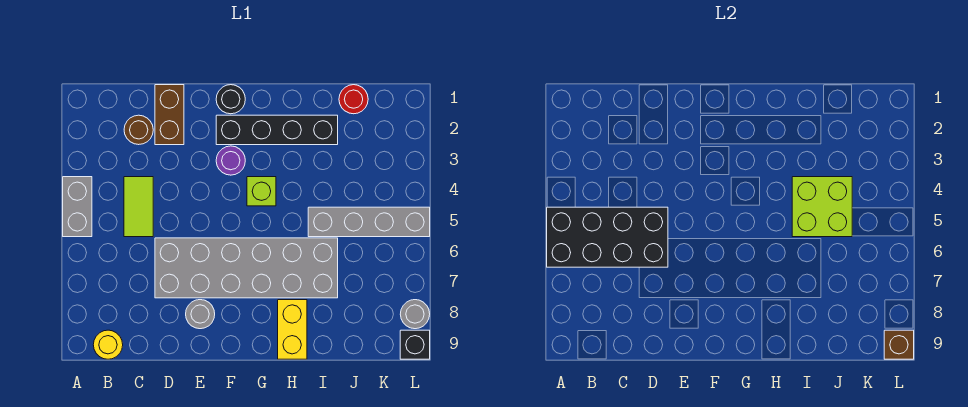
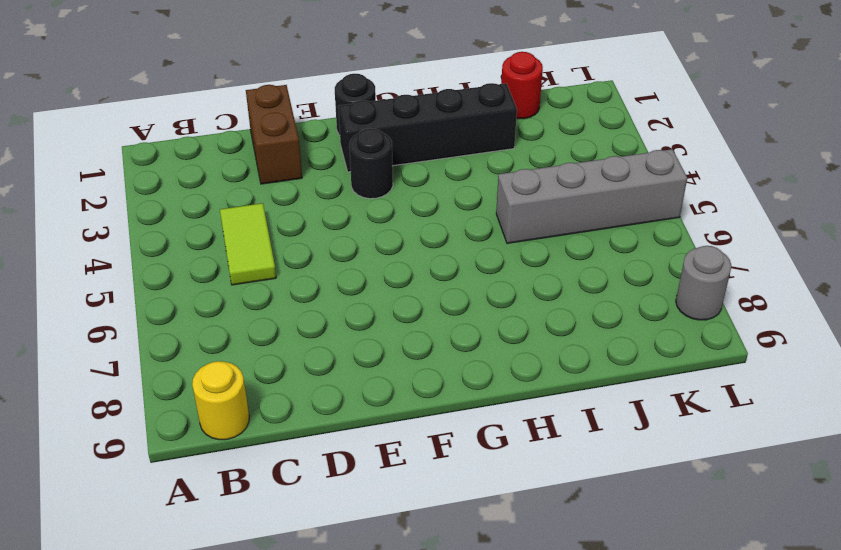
black round brick F3 level 1 -> purple round brick F3 level 1
none -> grey brick A4:A5 level 1
none -> brown round brick C2 level 1
none -> grey brick D6:I7 level 1

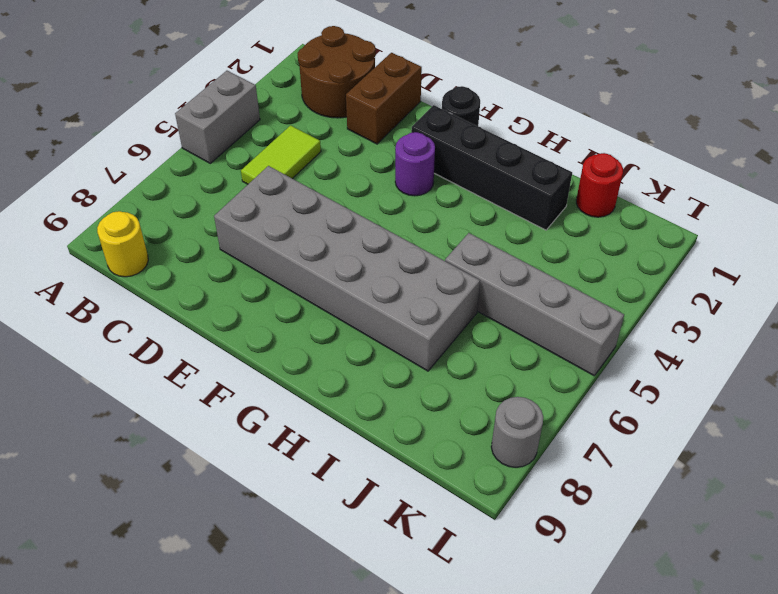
brown round brick B1:C2 level 1 -> brown round brick C2 level 1
none -> grey round brick E8 level 1
none -> lime brick G4 level 1
none -> yellow brick H8:H9 level 1

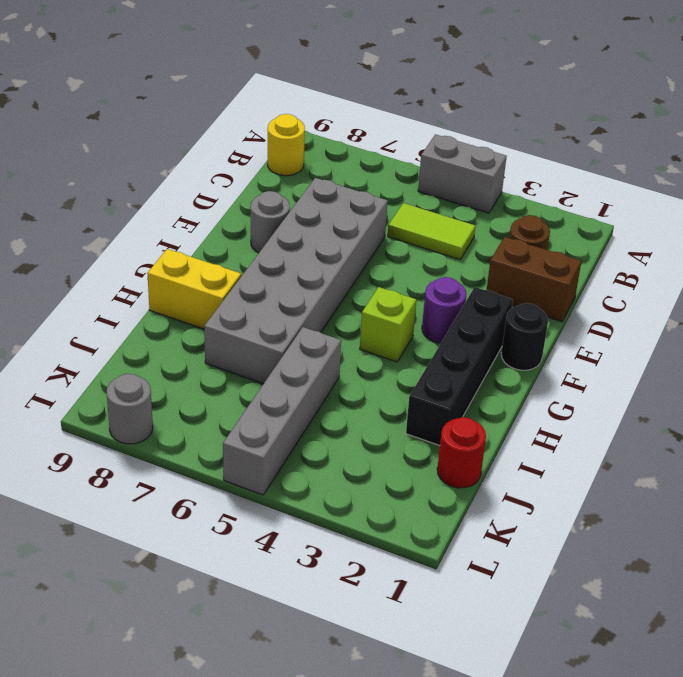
none -> black brick L9 level 1
none -> black brick A5:D6 level 2
none -> lime brick I4:J5 level 2

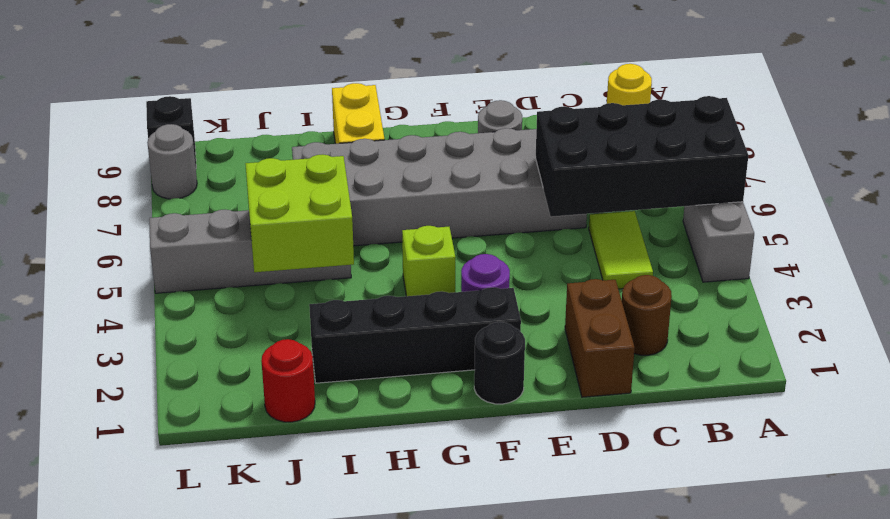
none -> brown brick L9 level 2

